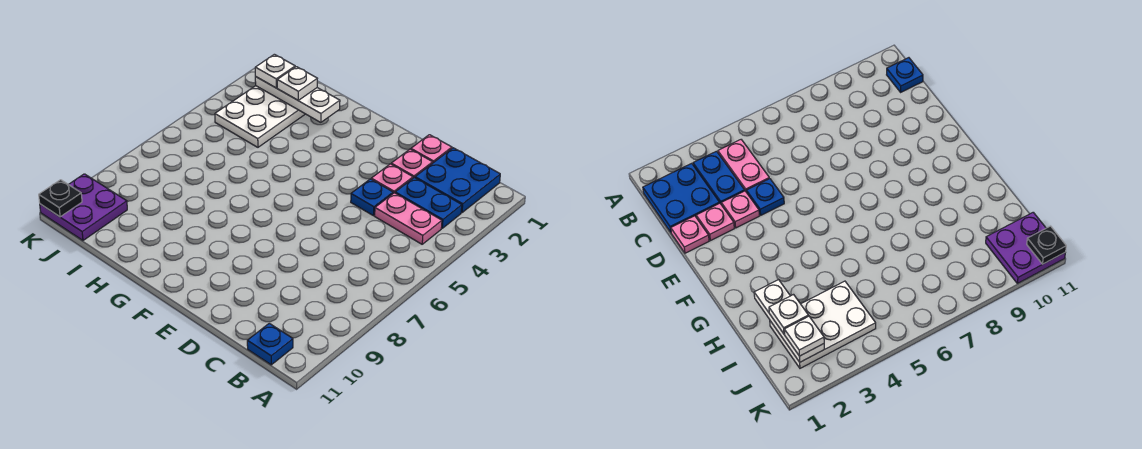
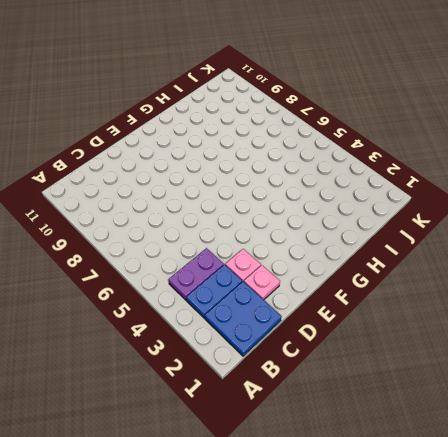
purple plate B4:C4 level 1 -> pink plate B4:C4 level 1
none -> blue plate B11 level 1
none -> pink plate D1 level 1
none -> blue plate D4 level 1

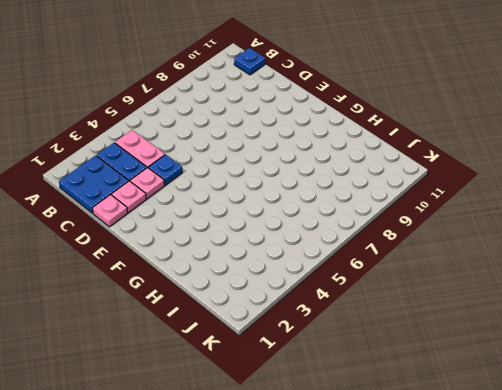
none -> white plate I2:J4 level 1
none -> purple plate J10:K11 level 1
none -> white plate H2:J2 level 2

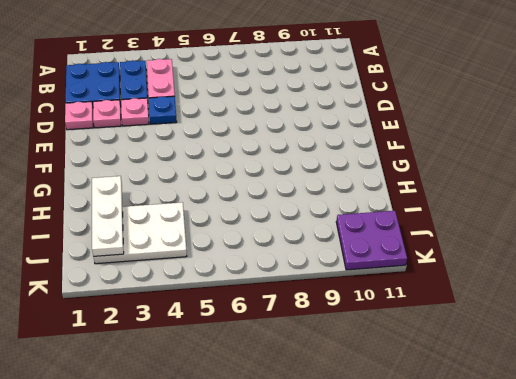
none -> blue plate B11 level 1
none -> black plate K11 level 2
none -> white plate I2 level 3

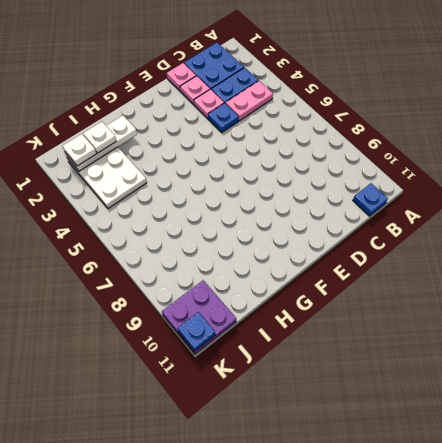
blue plate K11 level 2 -> black plate K11 level 2

